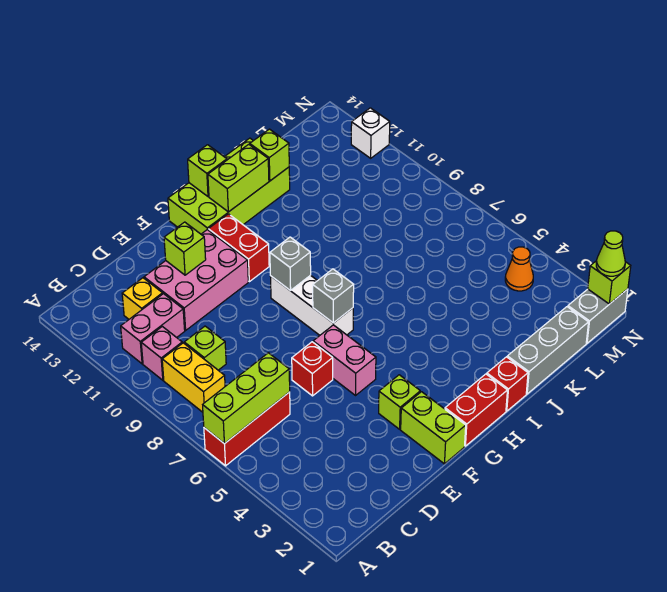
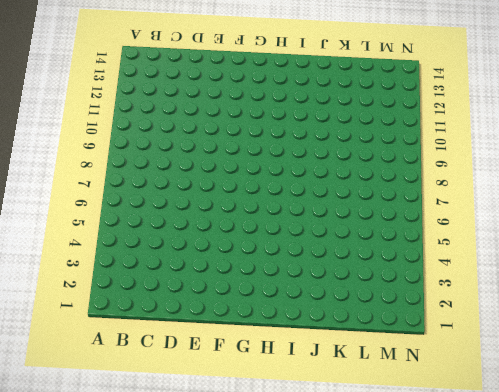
none -> red brick A6:C6 level 1
none -> yellow brick B8:B9 level 1
none -> pink brick B10 level 1

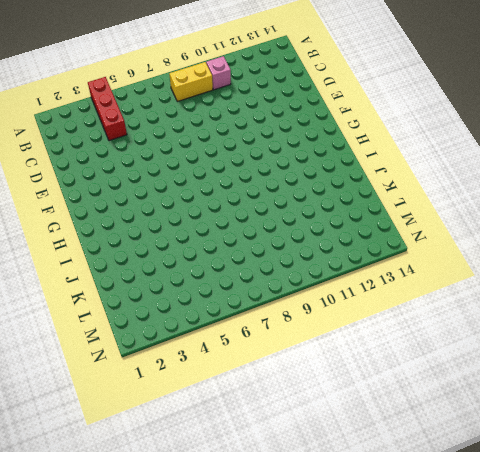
red brick A4:C4 level 1 -> red brick A6:C6 level 1
none -> pink brick B11:C11 level 1
none -> lime brick C9 level 1
none -> yellow brick C12 level 1

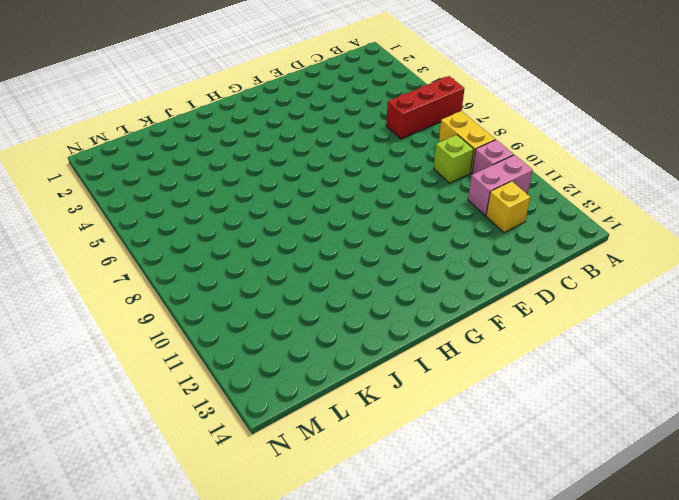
none -> pink brick D11:F12 level 1
none -> red brick E6 level 1
none -> lime brick F1:F2 level 1

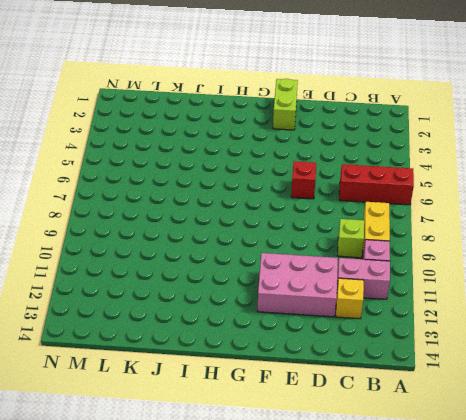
none -> lime brick F3 level 1
none -> pink brick F5:F6 level 1
none -> red brick G1:H1 level 1

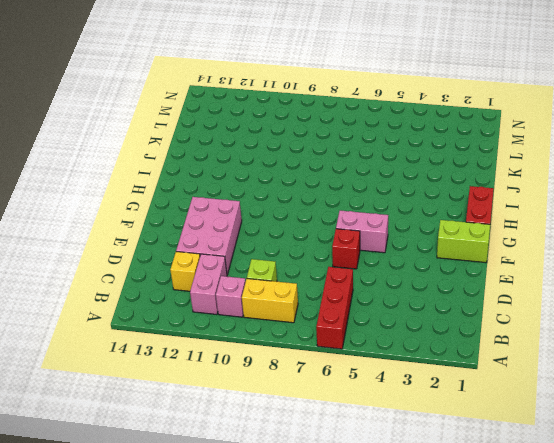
none -> lime brick F3 level 1
none -> white brick G7:G9 level 1
none -> red brick G11:G12 level 1

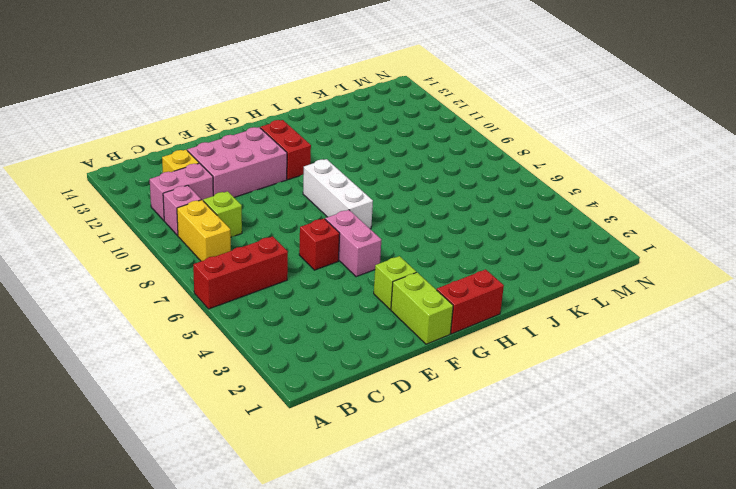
none -> lime brick G13:J14 level 1
none -> red brick I1 level 1
none -> grey brick J1:L1 level 1

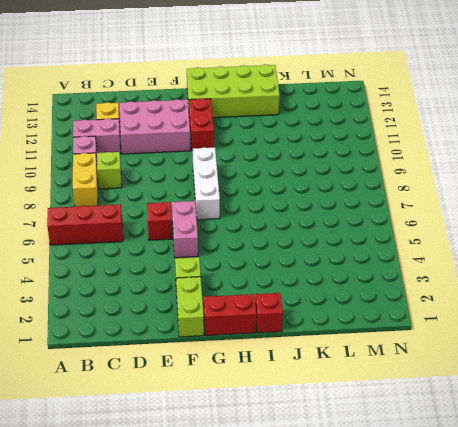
none -> grey brick J1:L1 level 1
none -> grey brick M1:N1 level 1
none -> orange cone M4 level 1

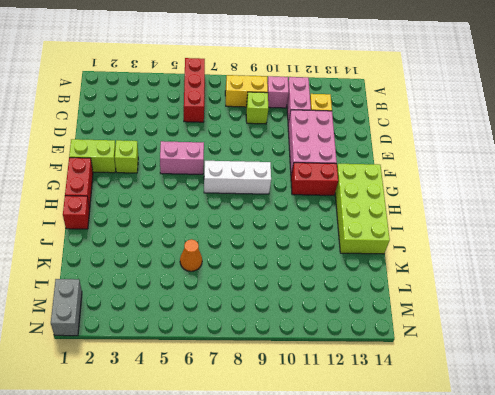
orange cone K6 level 1 -> orange cone M4 level 1
none -> red brick E6 level 1
none -> grey brick J1:L1 level 1
none -> white brick N12 level 1

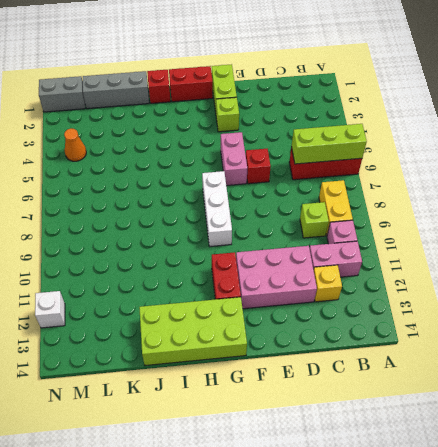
none -> lime brick E12 level 2
none -> grey brick G7 level 2
none -> grey brick G9 level 2

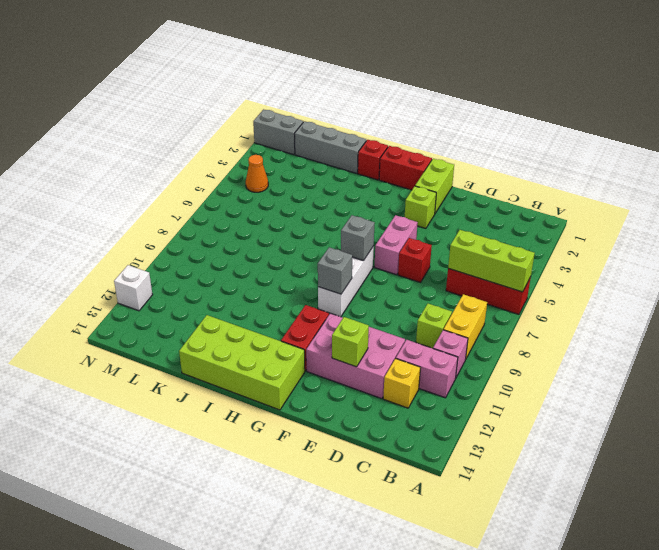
none -> lime brick H13:I13 level 2
none -> lime brick H14 level 2
none -> lime brick J13 level 2

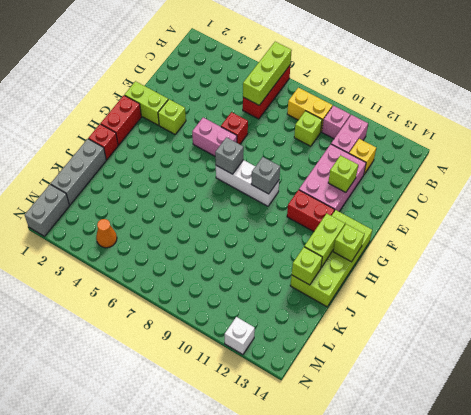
none -> lime brick N1 level 2
none -> lime cone N1 level 3

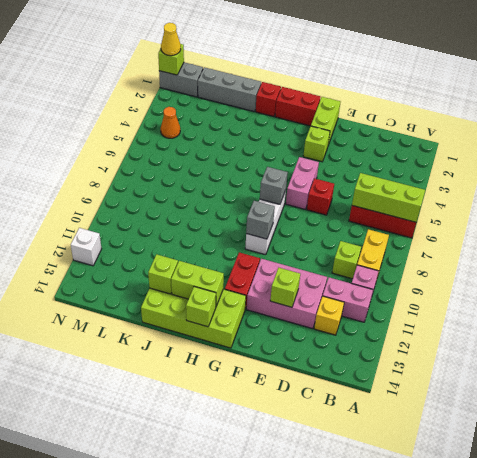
yellow cone N1 level 3 -> lime cone N1 level 3

